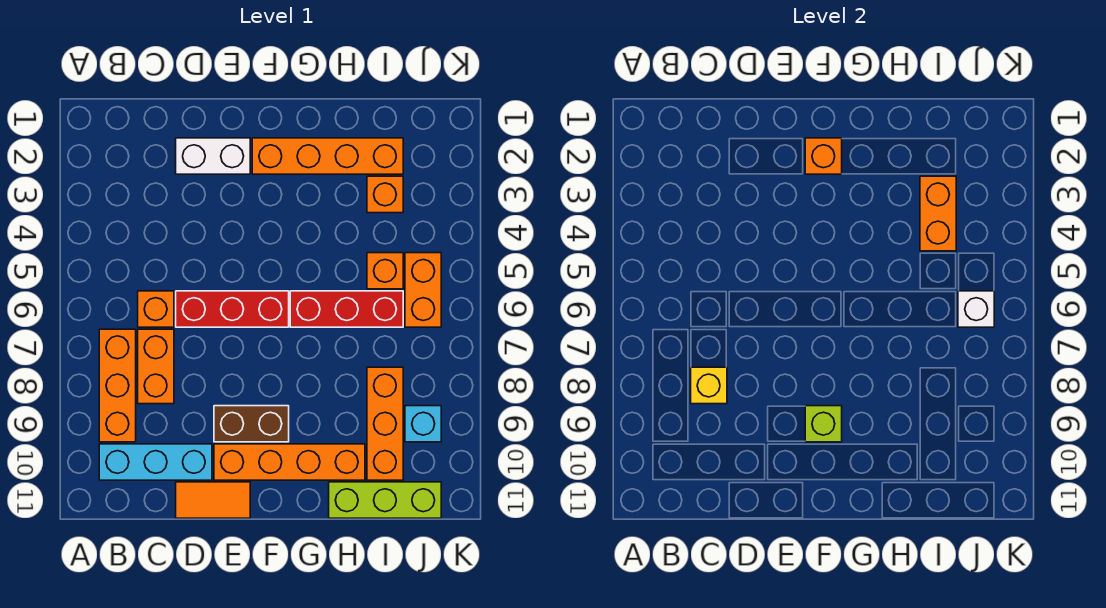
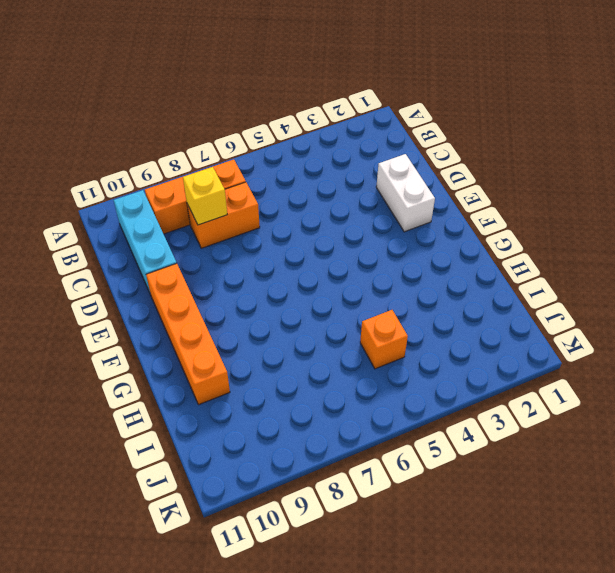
none -> orange brick C6 level 1
none -> red brick D6:F6 level 1
none -> orange tile D11:E11 level 1

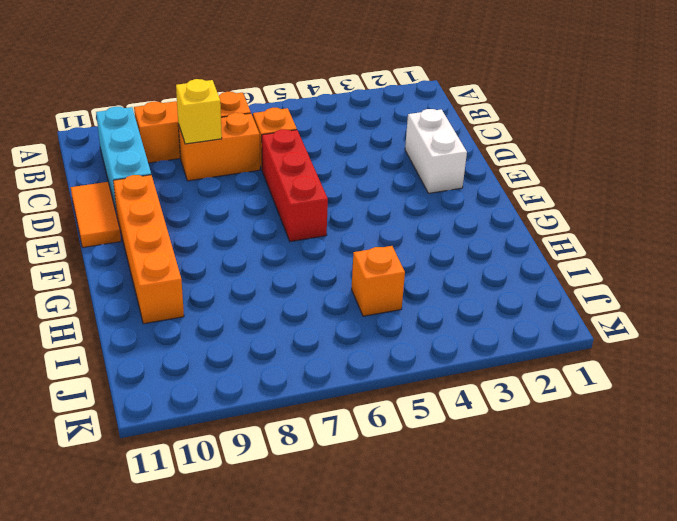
none -> brown brick E9:F9 level 1
none -> orange brick F2:I2 level 1
none -> red brick G6:I6 level 1

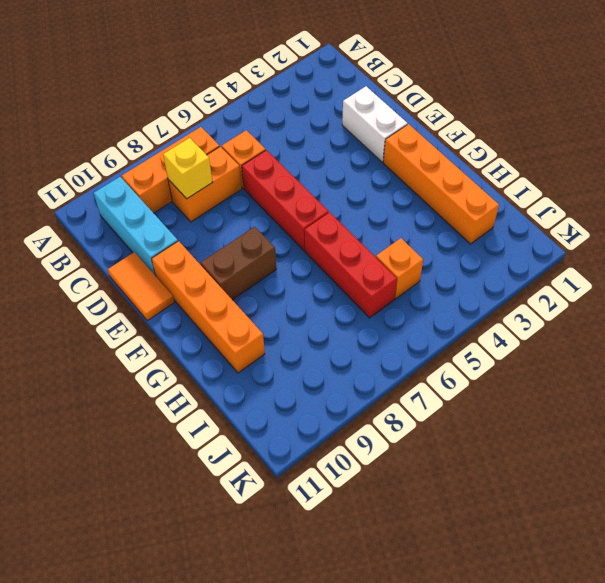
brown brick F8:F9 level 1 -> brown brick E9:F9 level 1
none -> lime brick H11:J11 level 1
none -> orange brick I3 level 1
none -> orange brick I8:I10 level 1

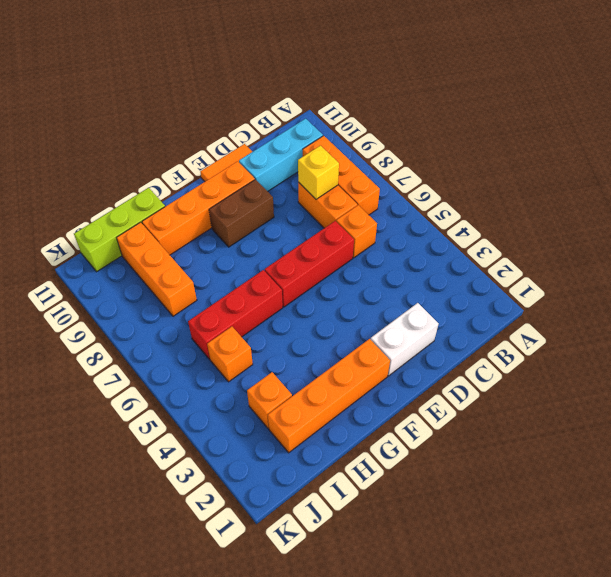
none -> orange brick J5:J6 level 1
none -> cyan brick J9 level 1
none -> orange brick F2 level 2

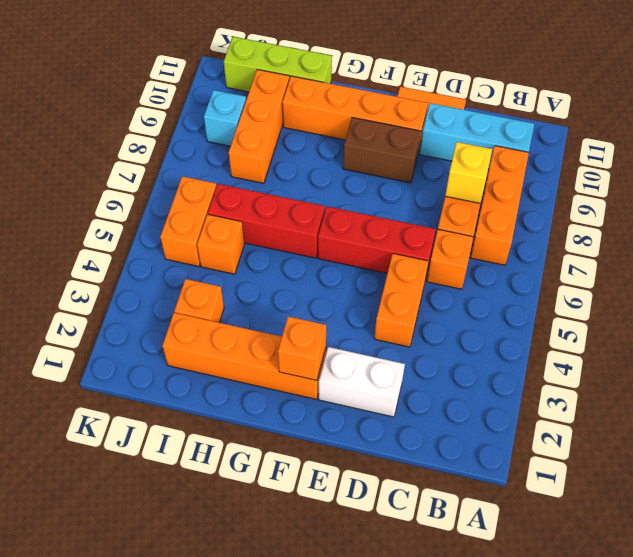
orange brick D4:D5 level 1 -> orange brick I3:I4 level 2
none -> lime brick F9 level 2
none -> white brick J6 level 2

